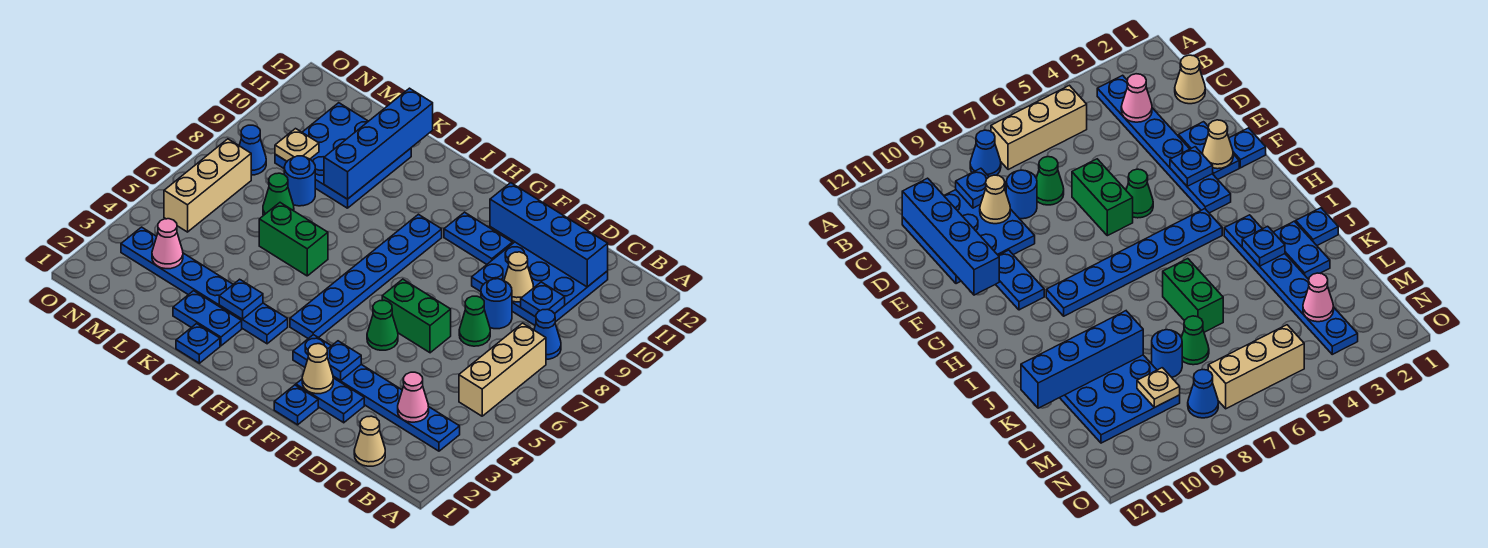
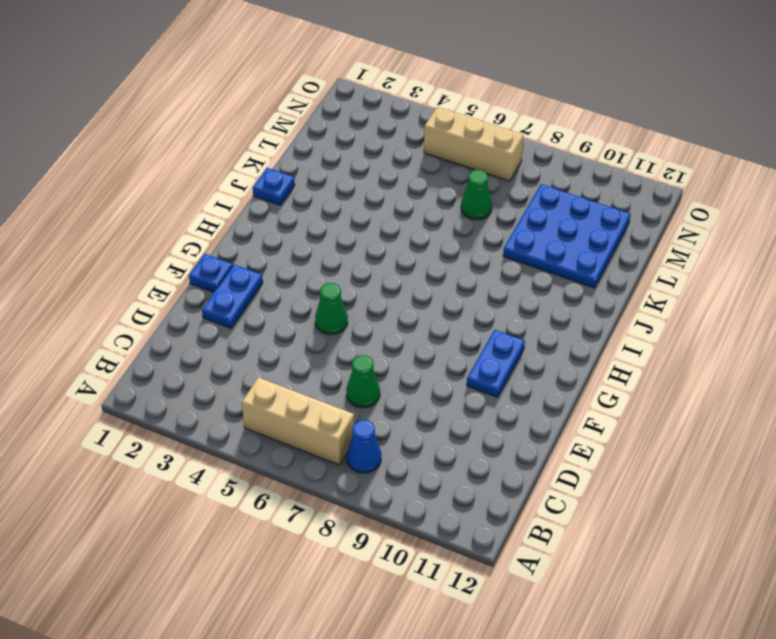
none -> blue plate B3:G3 level 1
none -> tan cone C1 level 1
none -> blue plate C9:E11 level 1
none -> blue round brick D8 level 1

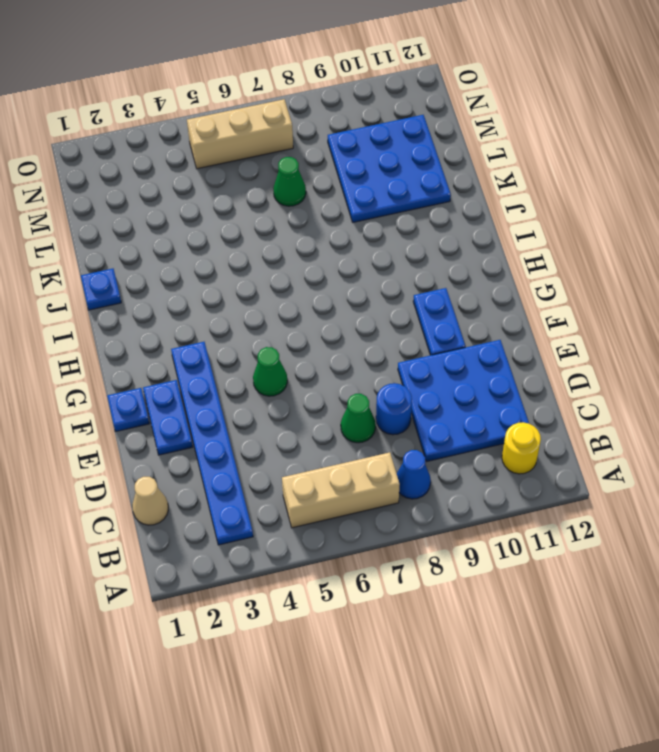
yellow round brick B11 level 1 -> none
none -> green brick E6:F6 level 1
none -> blue plate H4:H9 level 1
none -> blue plate I3:N3 level 1
none -> blue plate J2:K2 level 1

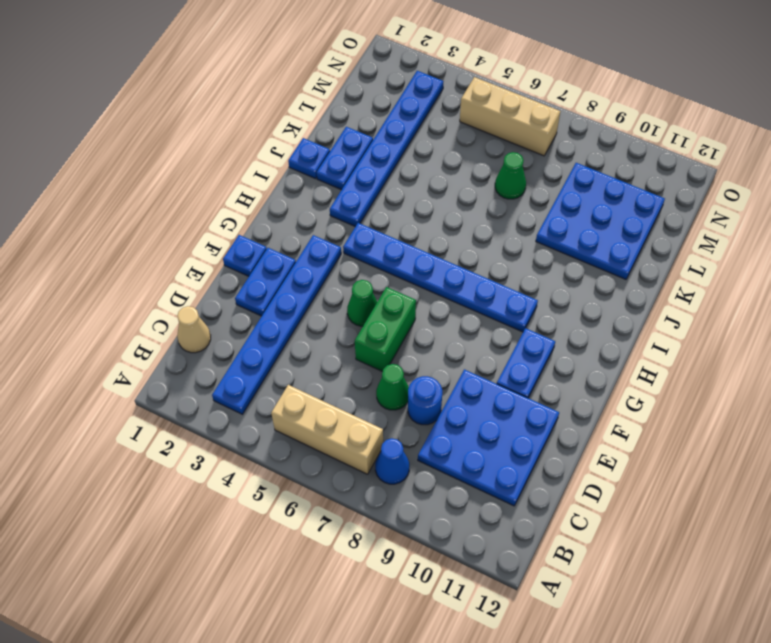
none -> green brick J6:K6 level 1
none -> blue round brick L8 level 1
none -> blue cone N8 level 1
none -> pink cone C3 level 2

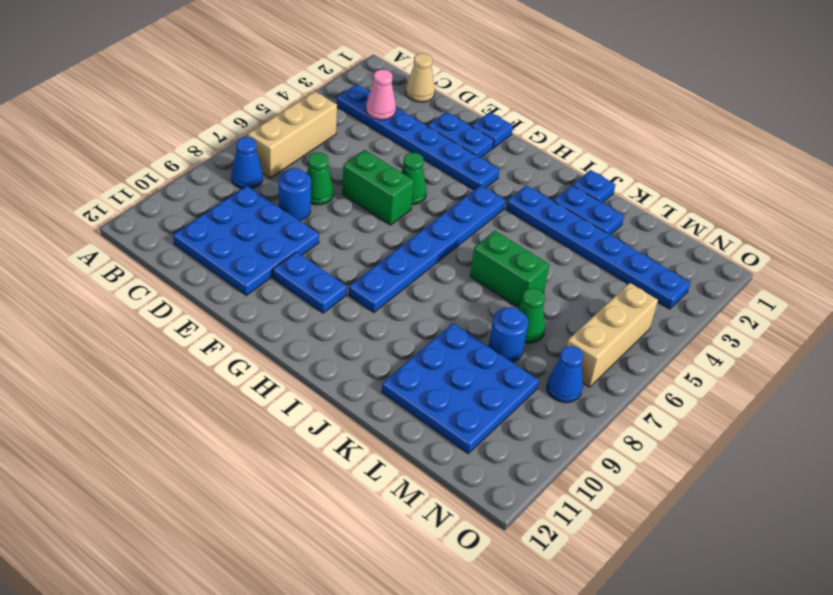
none -> blue plate C9 level 2
none -> blue brick C11:F11 level 2
none -> tan cone D9 level 2
none -> tan cone F2 level 2

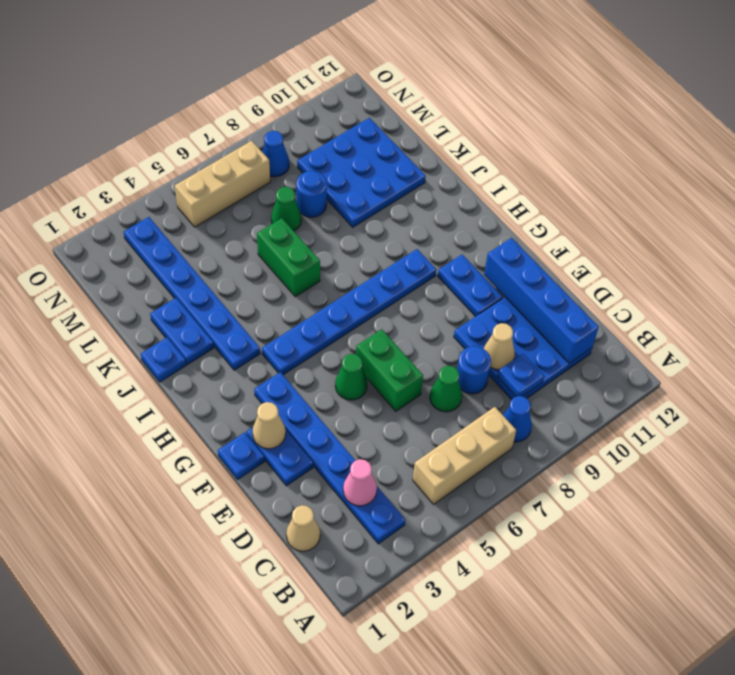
none -> blue plate F3 level 2
none -> blue plate J3 level 2
none -> blue brick K9:K12 level 2
none -> pink cone M3 level 2

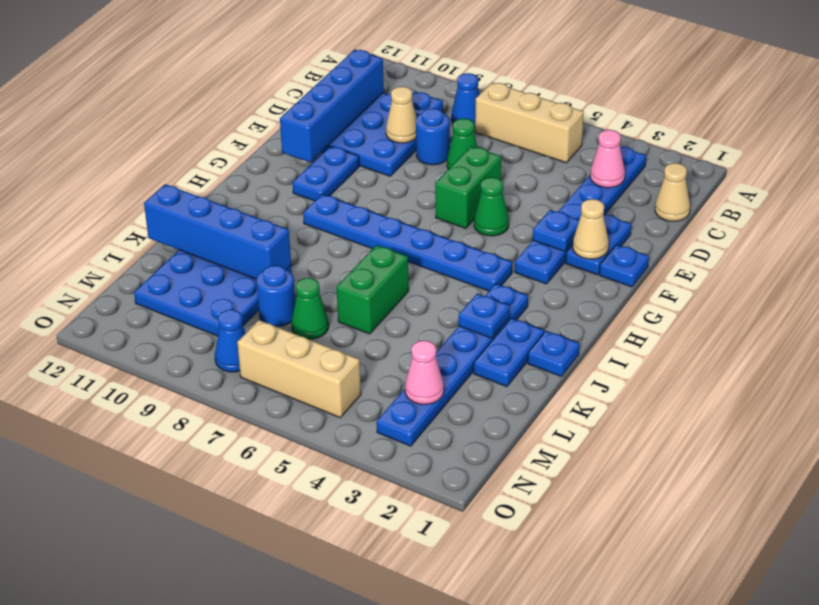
none -> tan plate M9 level 2

